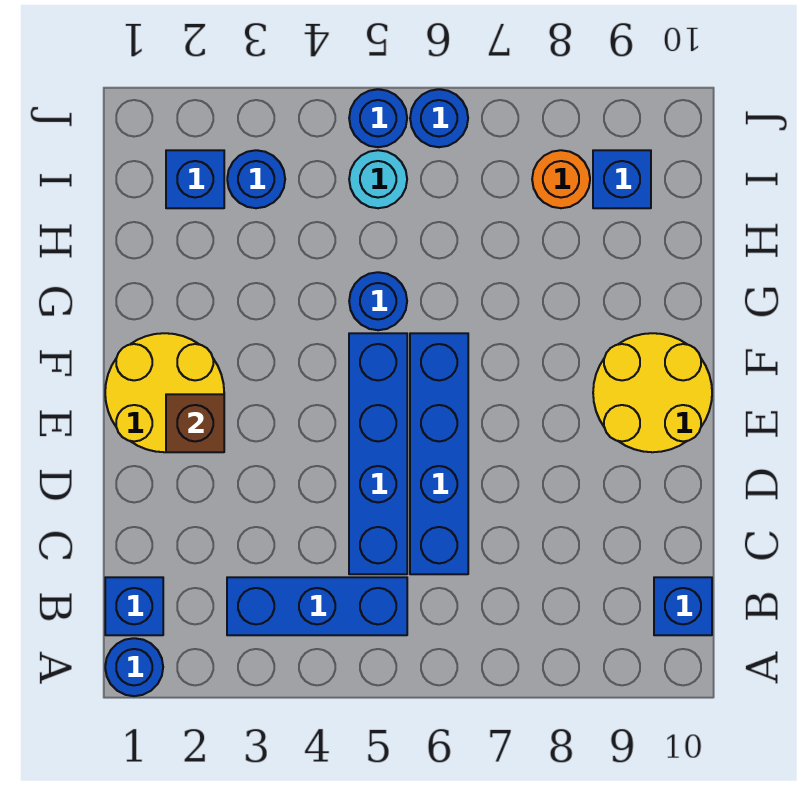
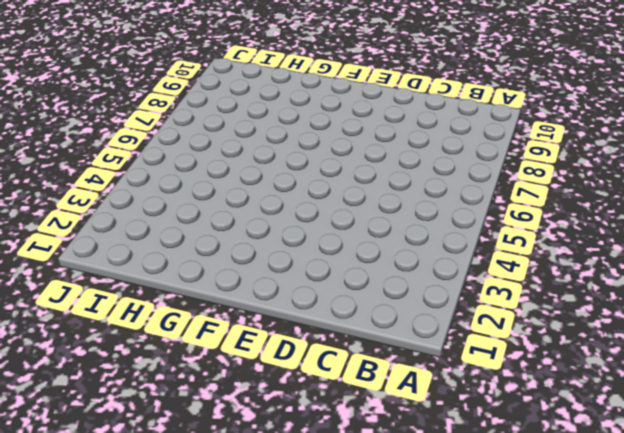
none -> blue round brick A1 level 1
none -> blue brick B1 level 1
none -> blue brick B3:B5 level 1

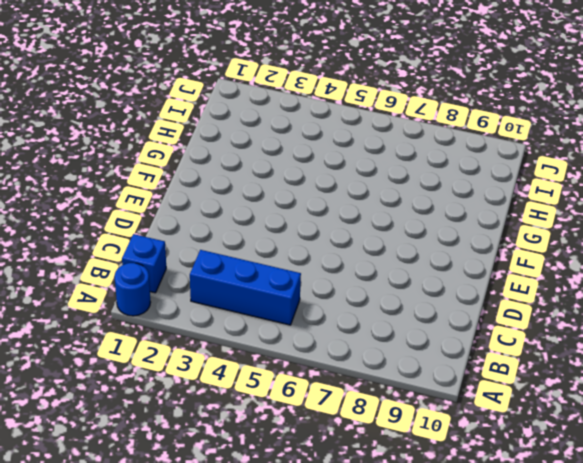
none -> blue brick B10 level 1
none -> blue brick C5:F5 level 1
none -> blue brick C6:F6 level 1

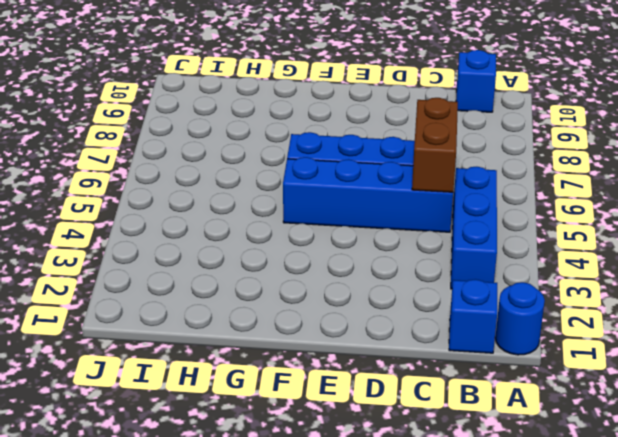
brown brick C5:C6 level 2 -> none
none -> yellow round brick E1:F2 level 1
none -> yellow round brick E9:F10 level 1
none -> blue round brick G5 level 1

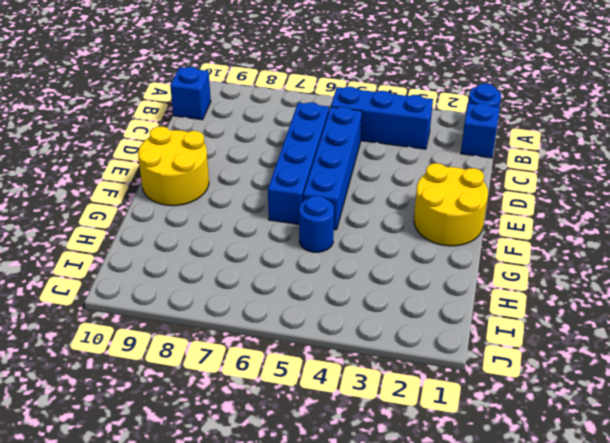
none -> blue brick I2 level 1
none -> blue round brick I3 level 1
none -> cyan round brick I5 level 1

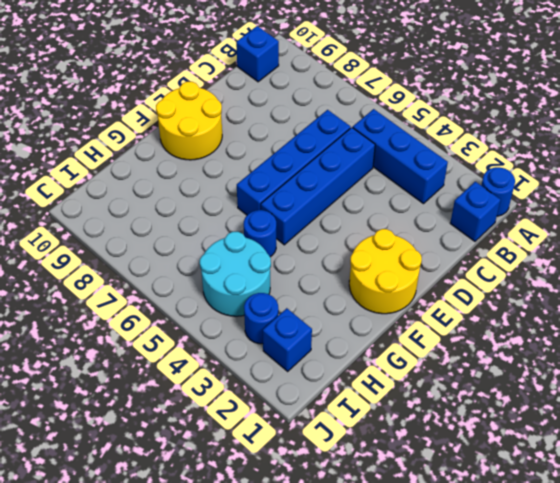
cyan round brick H4:I5 level 1 -> cyan round brick I5 level 1
none -> orange round brick I8 level 1
none -> blue brick I9 level 1
none -> blue round brick J5 level 1

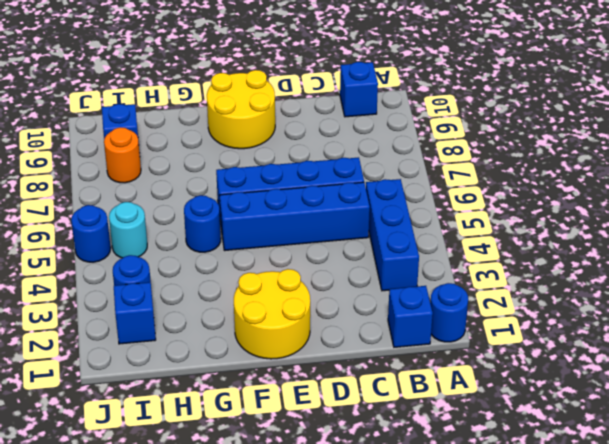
none -> blue round brick J6 level 1
none -> brown brick E2 level 2

